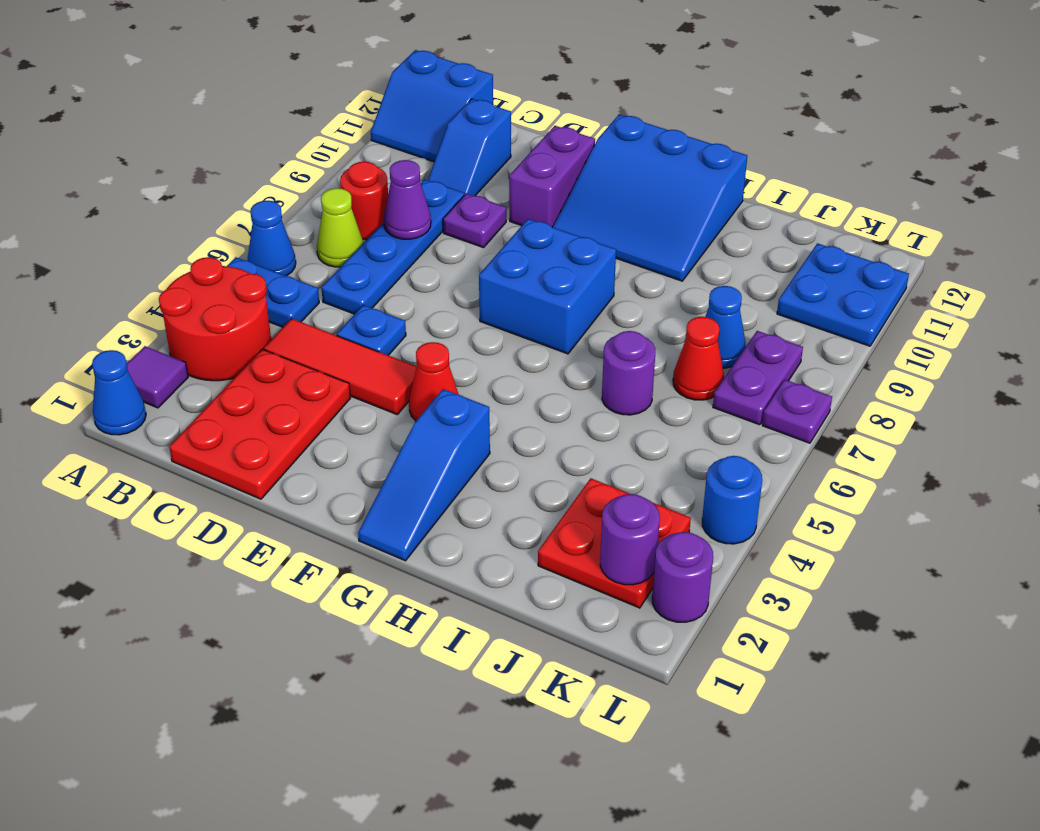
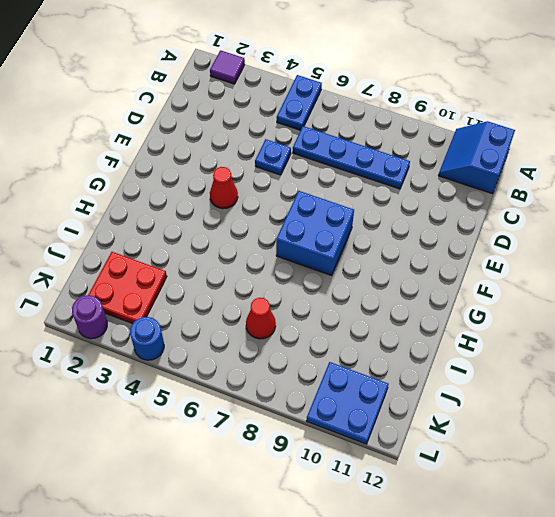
none -> blue cone A1 level 1
none -> red round brick A3:B4 level 1
none -> blue cone A6 level 1
none -> lime cone B7 level 1

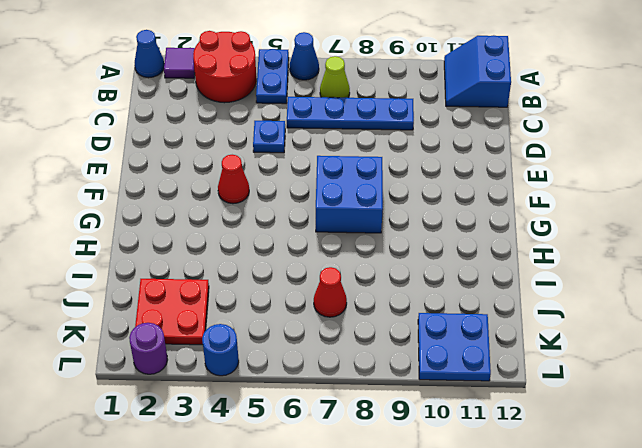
none -> red round brick B8 level 1
none -> red plate C1:D3 level 1
none -> red tile C4:E4 level 1
none -> blue slope C10:C11 level 1 top 11

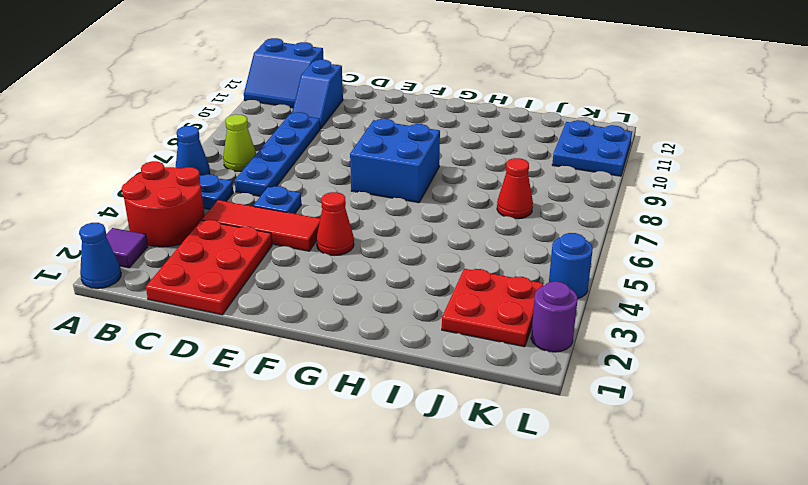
none -> red round brick B8 level 1
none -> purple plate D9 level 1
none -> purple brick E10:E11 level 1
none -> blue slope F10:H12 level 1 top 12

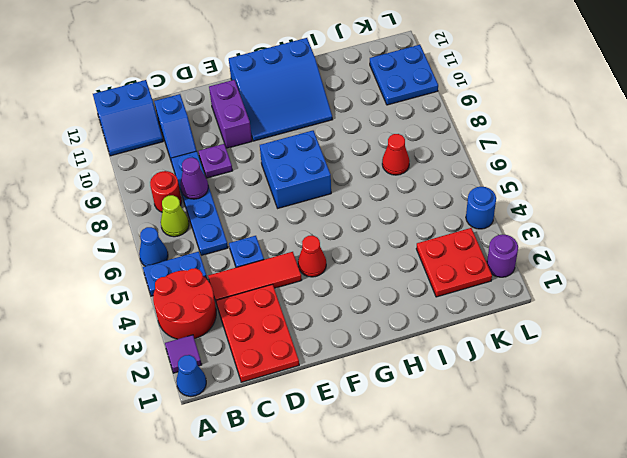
none -> blue slope G1:G3 level 1 top 3
none -> purple round brick I6 level 1
none -> blue cone J8 level 1
none -> purple plate K7:K8 level 1

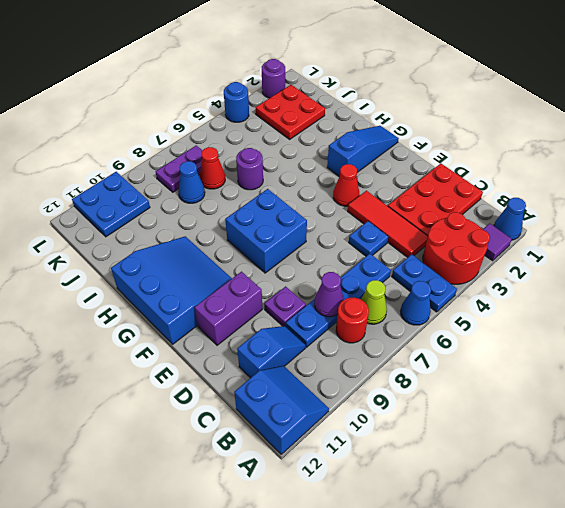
none -> purple plate L7 level 1
none -> purple round brick K2 level 2

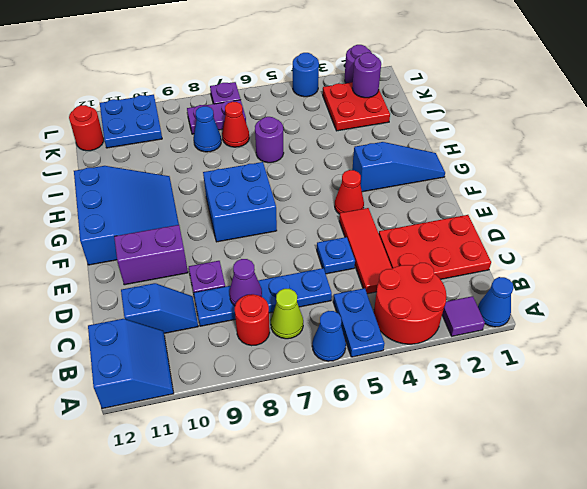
red round brick K12 level 1 -> none

